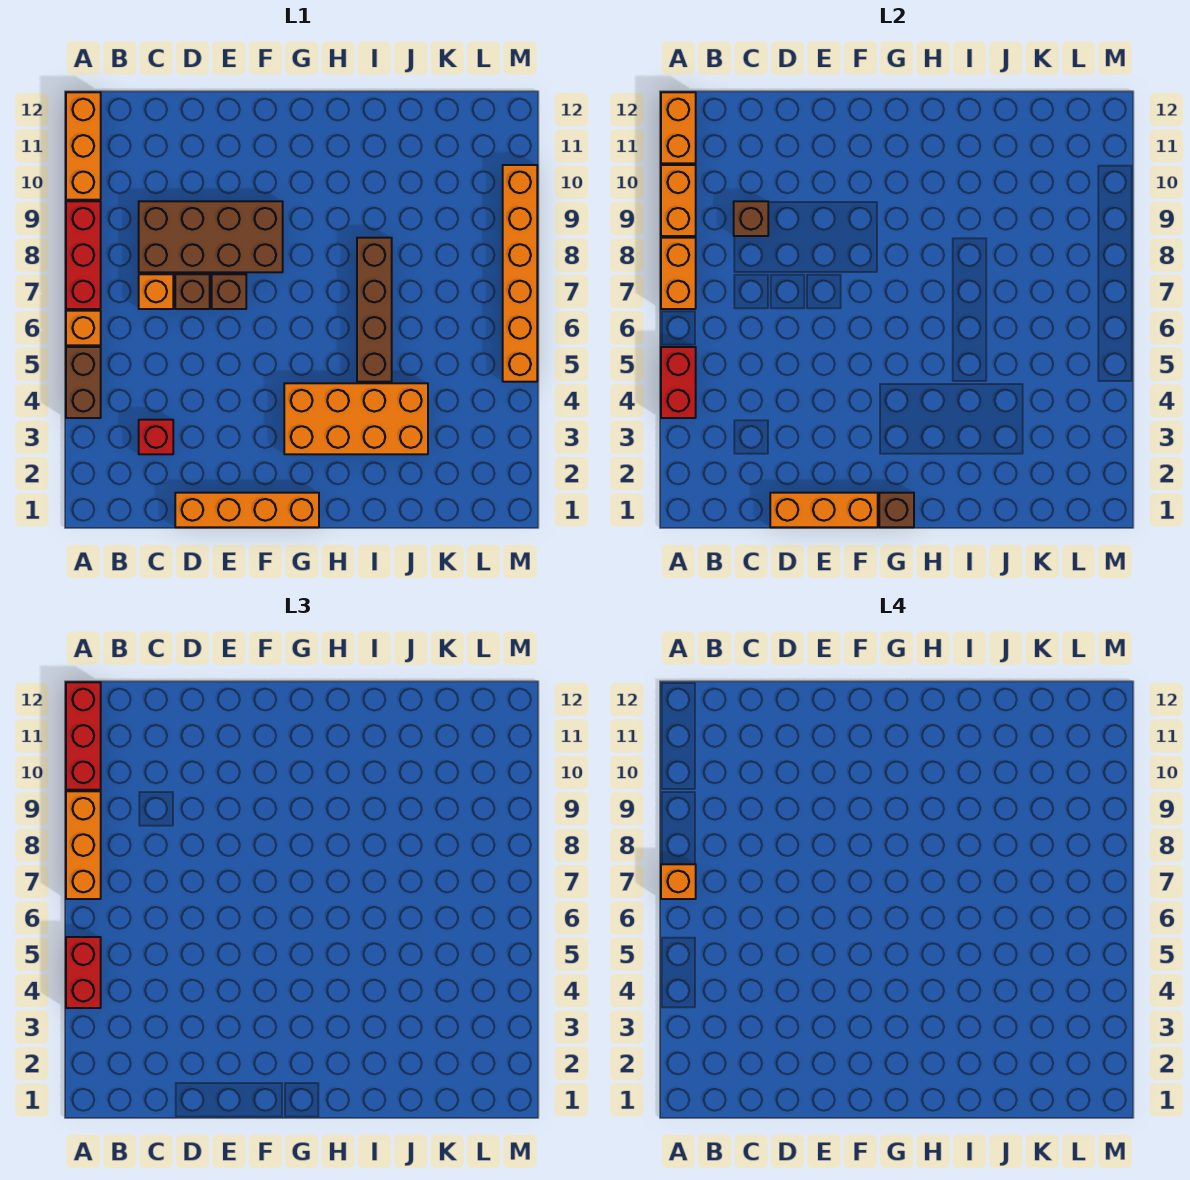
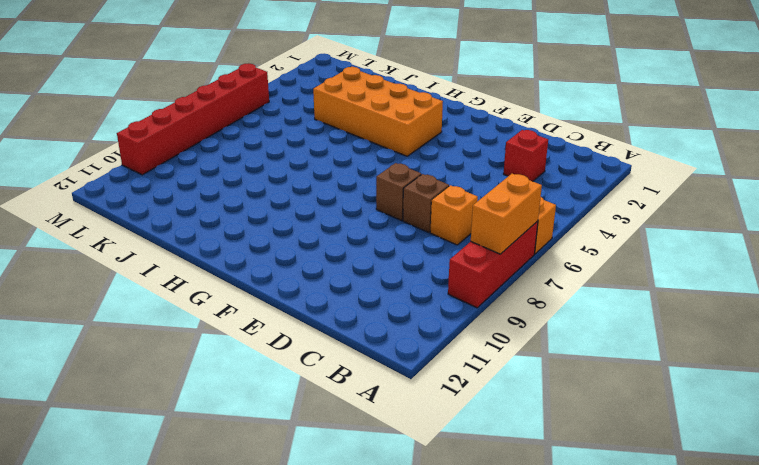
red brick M5:M10 level 1 -> orange brick M5:M10 level 1
none -> brown brick A4:A5 level 1
none -> orange brick A10:A12 level 1
none -> brown brick C8:F9 level 1

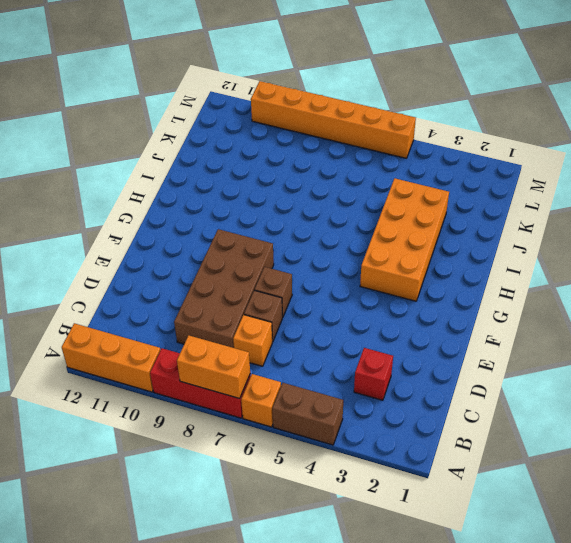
none -> orange brick D1:G1 level 1
none -> brown brick I5:I8 level 1
none -> red brick A4:A5 level 2

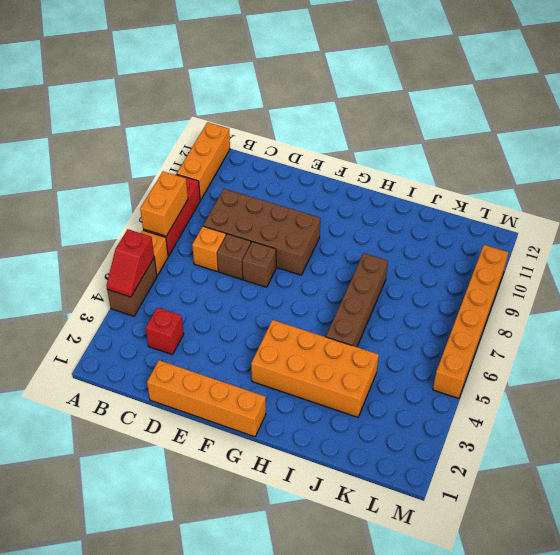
red slope A4:A5 level 2 top 5 -> red brick A4:A5 level 2
none -> orange brick A9:A10 level 2
none -> orange brick A11:A12 level 2
none -> brown brick C9 level 2

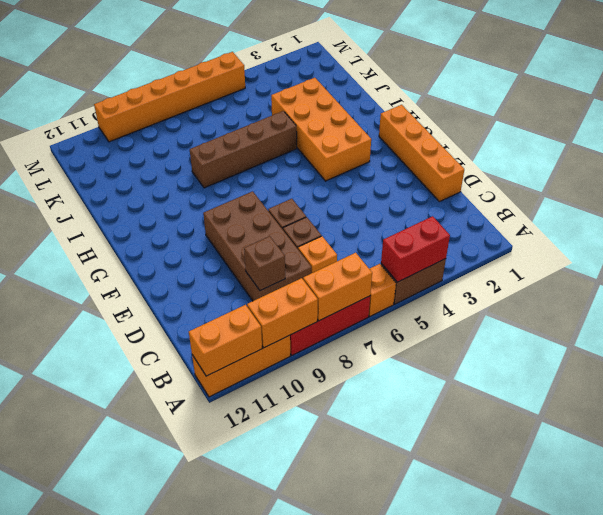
none -> red brick C3 level 1
none -> orange brick D1:F1 level 2
none -> brown brick G1 level 2

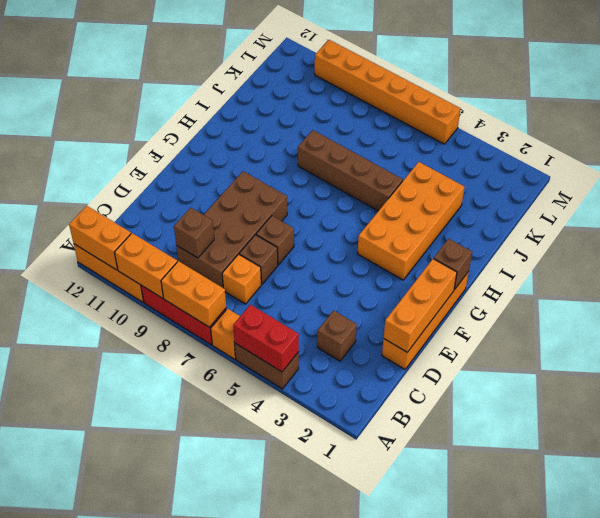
brown brick C3 level 1 -> red brick C3 level 1
none -> red brick A4:A5 level 3
none -> orange brick A7:A9 level 3
none -> red brick A10:A12 level 3

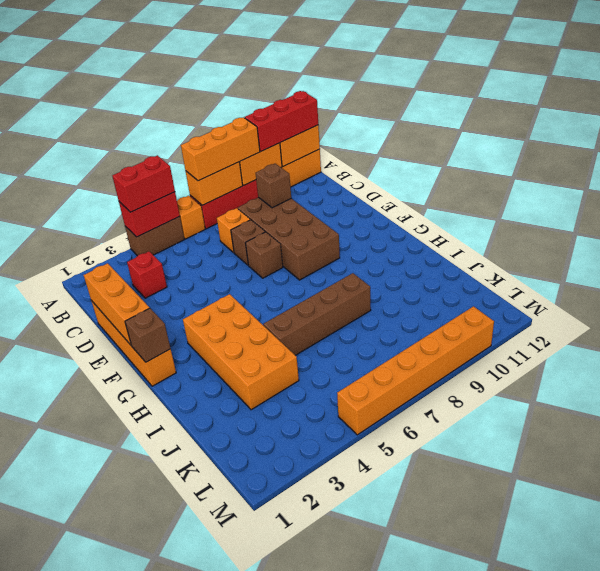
none -> orange brick A7 level 4

